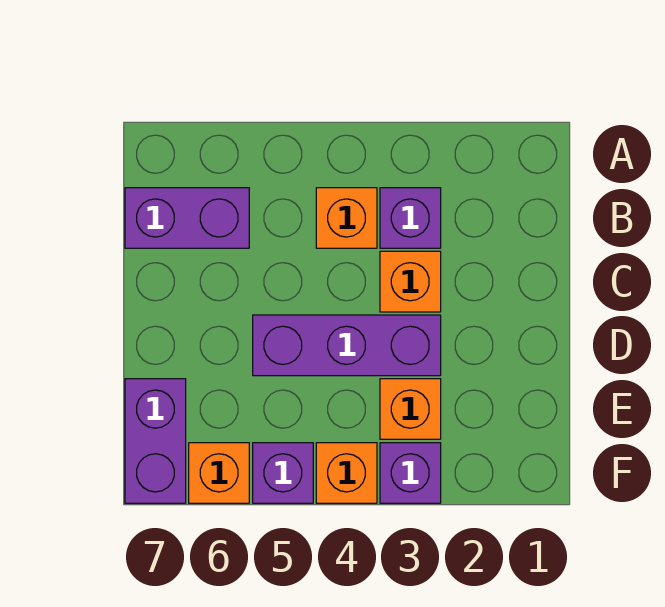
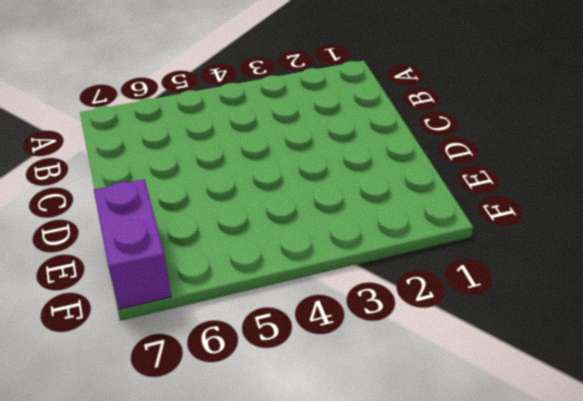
none -> purple brick B3 level 1
none -> orange brick B4 level 1

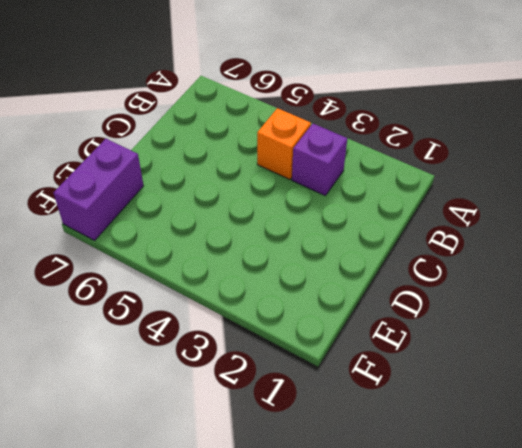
none -> purple brick B6:B7 level 1
none -> orange brick C3 level 1

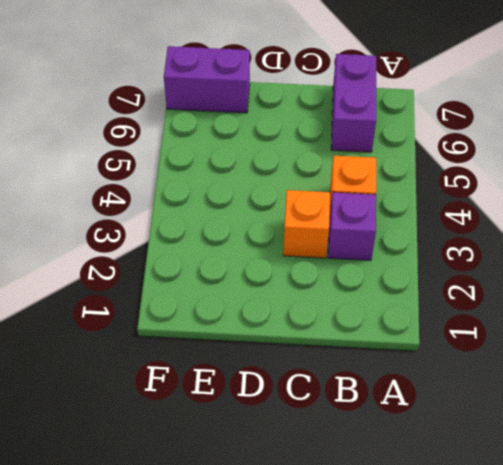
none -> purple brick D3:D5 level 1
none -> orange brick E3 level 1

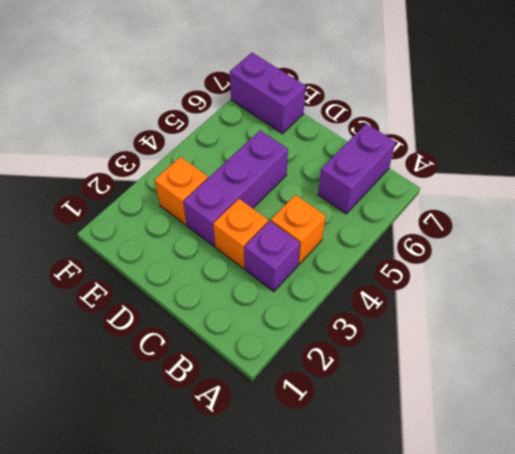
none -> purple brick F3 level 1
none -> orange brick F4 level 1

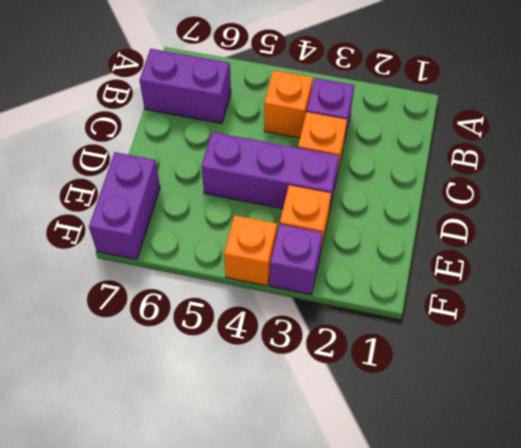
none -> purple brick F5 level 1
none -> orange brick F6 level 1

